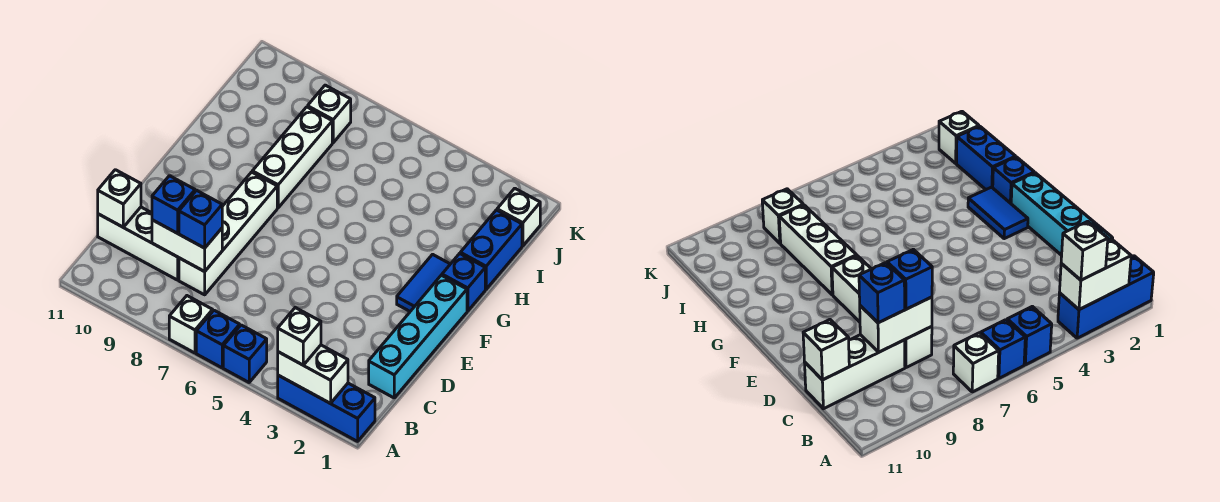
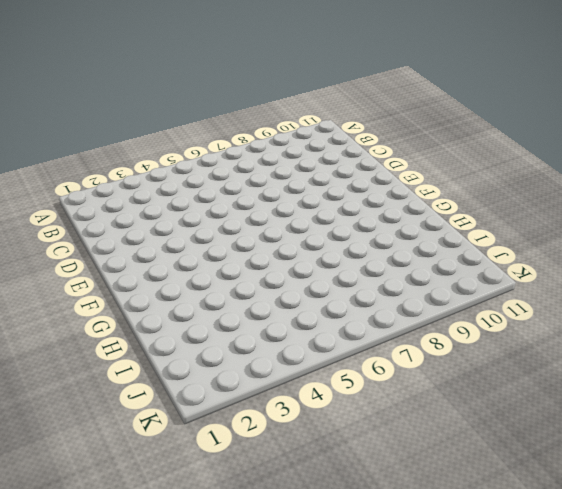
none -> blue brick A1:A3 level 1
none -> blue brick A5 level 1
none -> blue brick A6 level 1

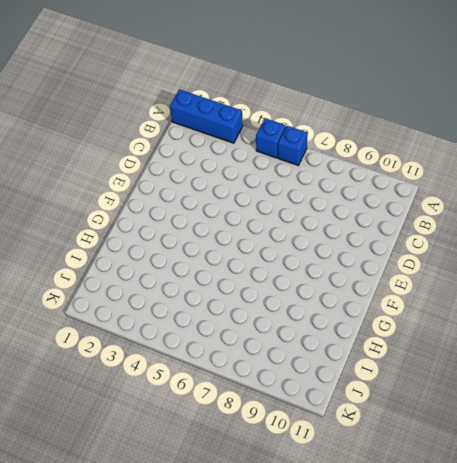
none -> white brick A7 level 1
none -> cyan brick C1:F1 level 1
none -> white brick C8:F8 level 1

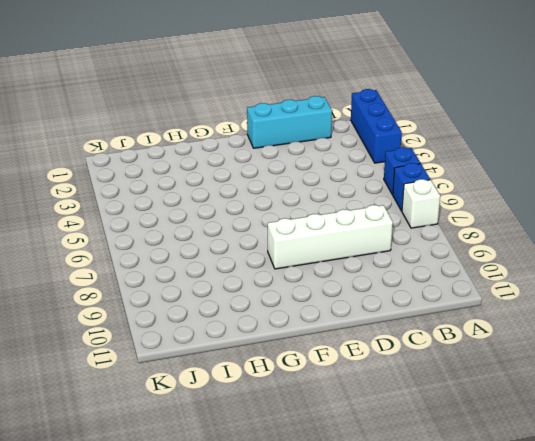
cyan brick C1:E1 level 1 -> cyan brick C1:F1 level 1
none -> white brick C9:C11 level 1
none -> blue tile F2:G2 level 1
none -> blue brick G1 level 1

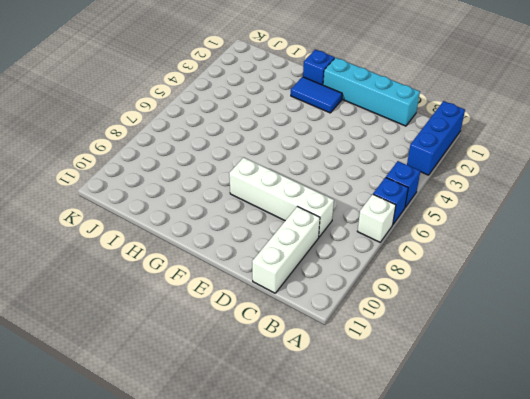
none -> white brick G8:I8 level 1
none -> blue brick H1:I1 level 1
none -> white brick J1 level 1

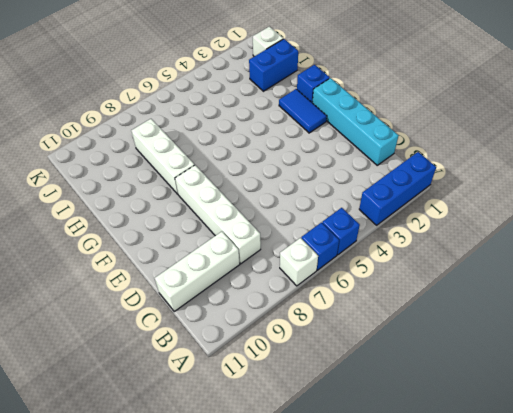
blue brick I1:I2 level 1 -> blue brick H1:I1 level 1
none -> white brick J8 level 1
none -> white brick A2:A3 level 2
none -> white brick C8:C9 level 2

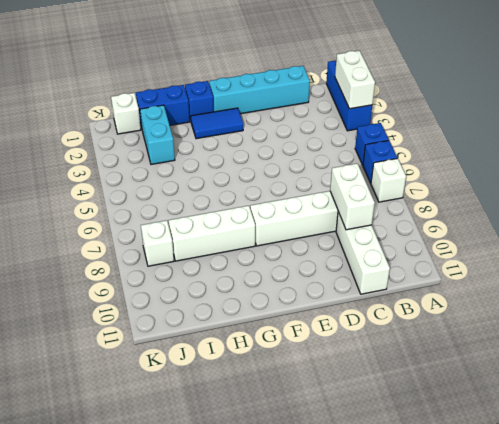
cyan brick I2:I3 level 1 -> none
none -> white brick C11 level 2
none -> white brick A3 level 3
none -> blue brick C8 level 3

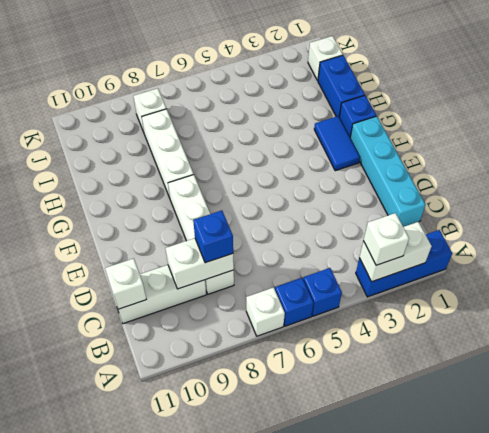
none -> blue brick C9 level 3

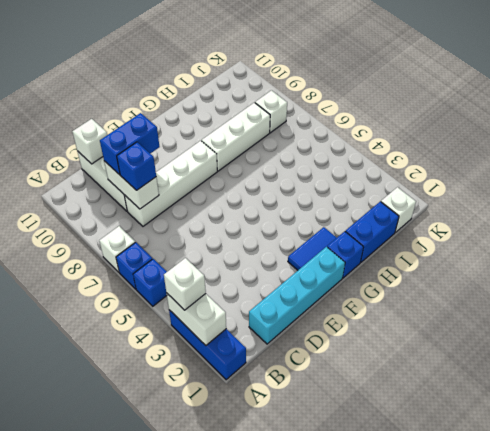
blue brick C9:D9 level 3 -> blue brick C9 level 3

